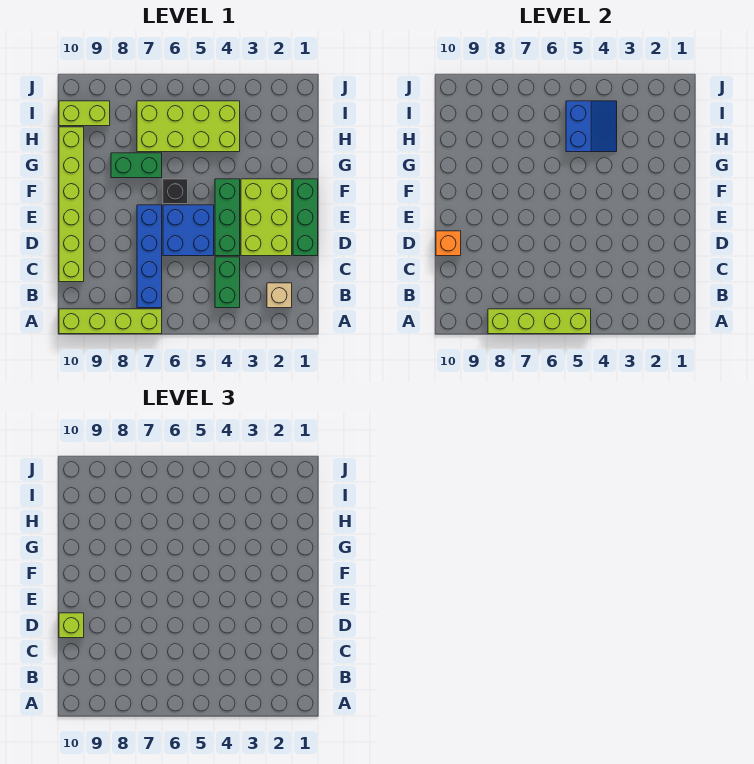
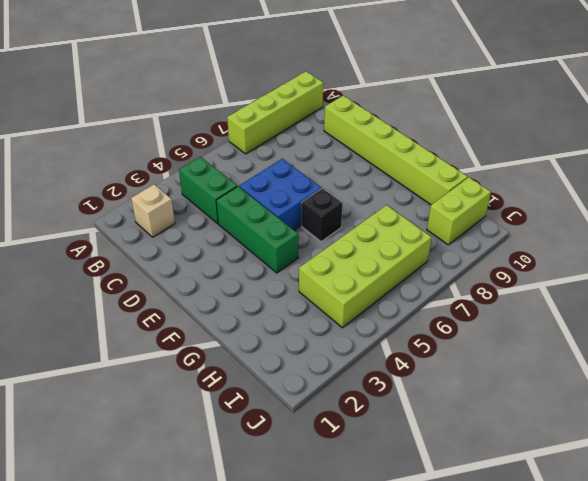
none -> blue brick B7:E7 level 1
none -> green brick D1:F1 level 1
none -> lime brick D2:F3 level 1

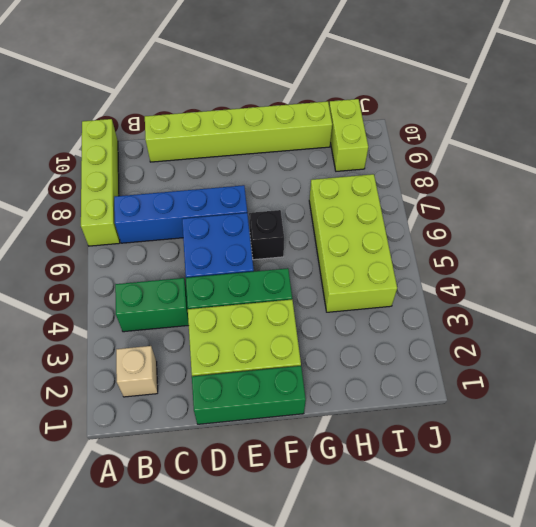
none -> green brick G7:G8 level 1
none -> lime brick A5:A8 level 2
none -> orange brick D10 level 2

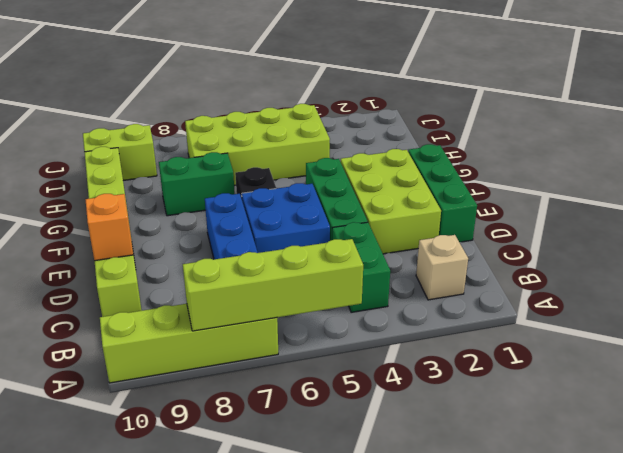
none -> blue slope H4:I5 level 2 top 5
none -> lime brick D10 level 3

